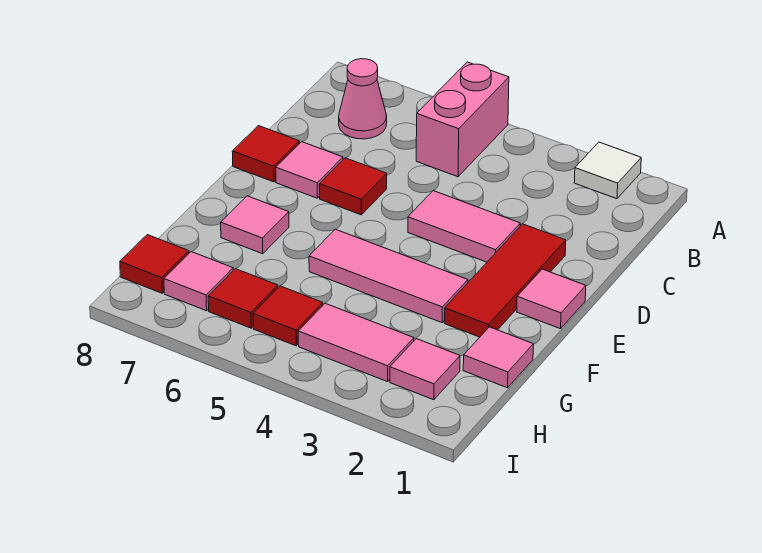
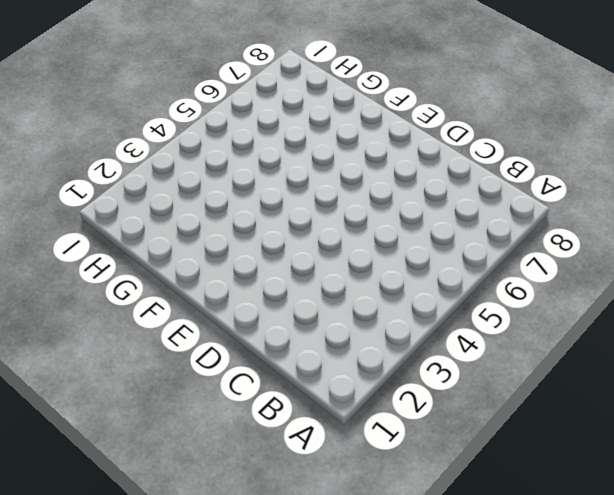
none -> white tile A2 level 1
none -> pink brick A5:B5 level 1
none -> pink cone B7 level 1

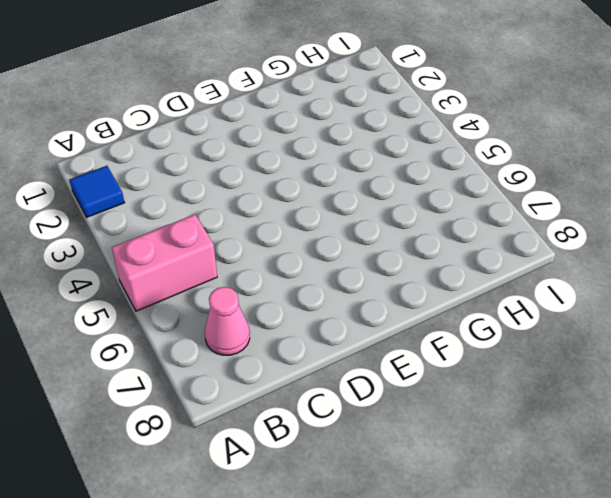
blue tile A2 level 1 -> white tile A2 level 1
none -> red tile D2:F2 level 1
none -> pink tile D3:D4 level 1
none -> red tile D6 level 1

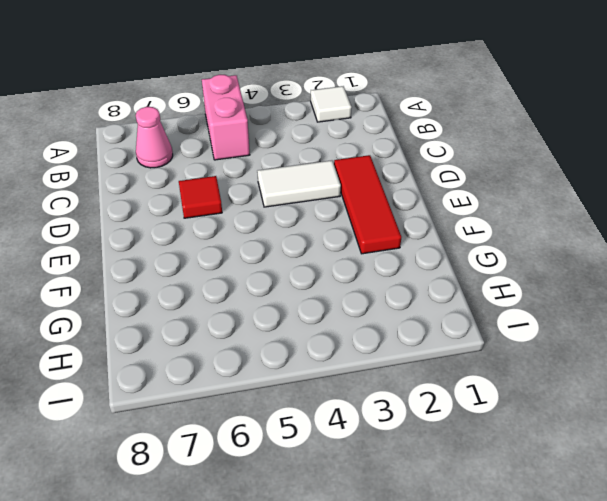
white tile D3:D4 level 1 -> pink tile D3:D4 level 1
none -> pink tile D7 level 1
none -> red tile D8 level 1
none -> pink tile E1 level 1

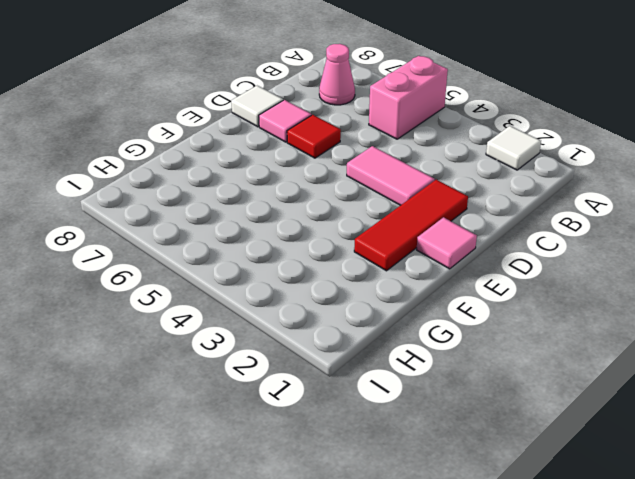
white tile D8 level 1 -> red tile D8 level 1
none -> pink tile F3:F5 level 1
none -> pink tile F7 level 1
none -> pink tile G1 level 1

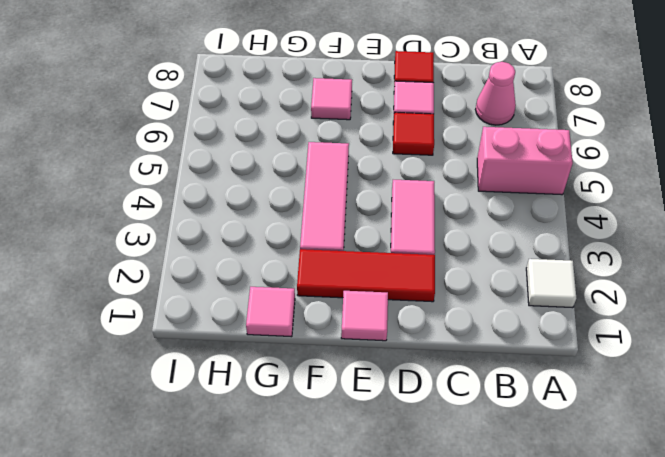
none -> pink tile H2 level 1
none -> pink tile H3:H4 level 1
none -> red tile H5 level 1

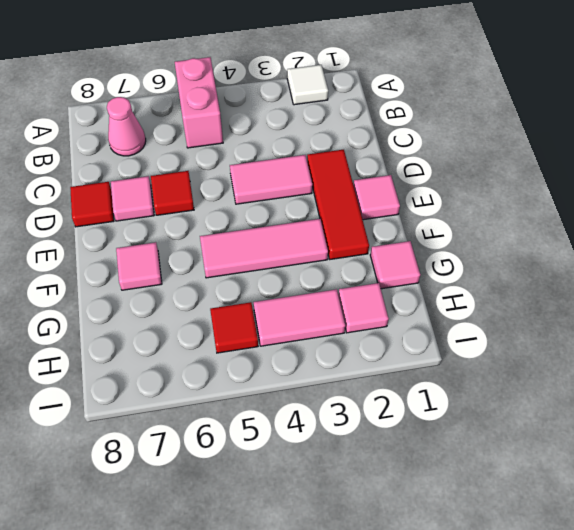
none -> red tile H6 level 1
none -> pink tile H7 level 1
none -> red tile H8 level 1

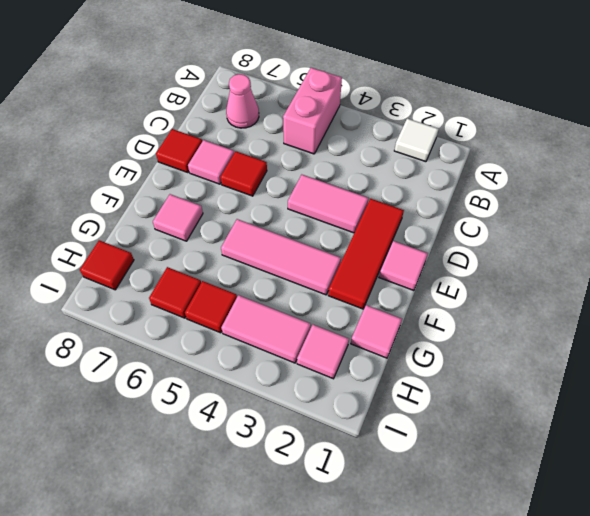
none -> pink tile H7 level 1

